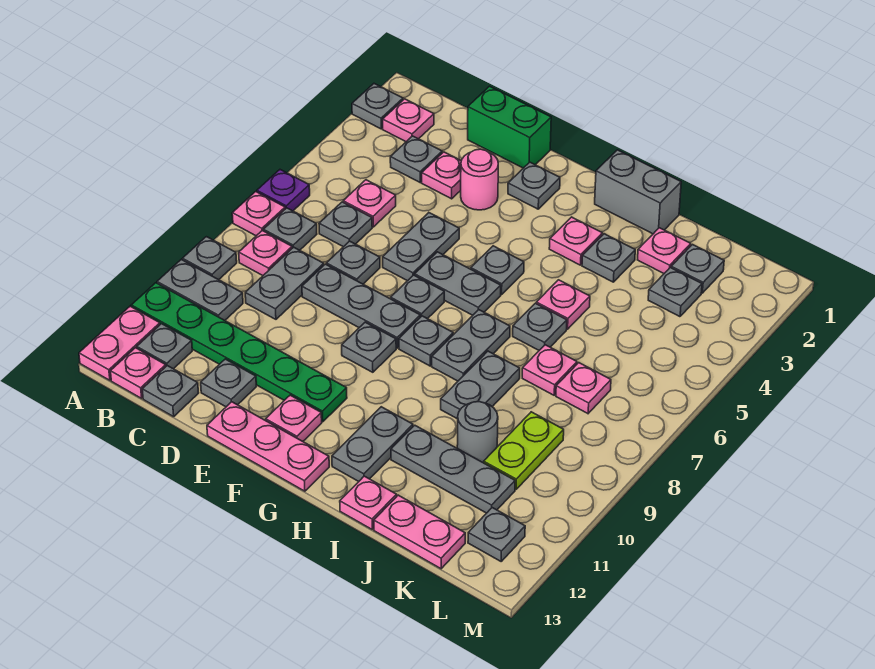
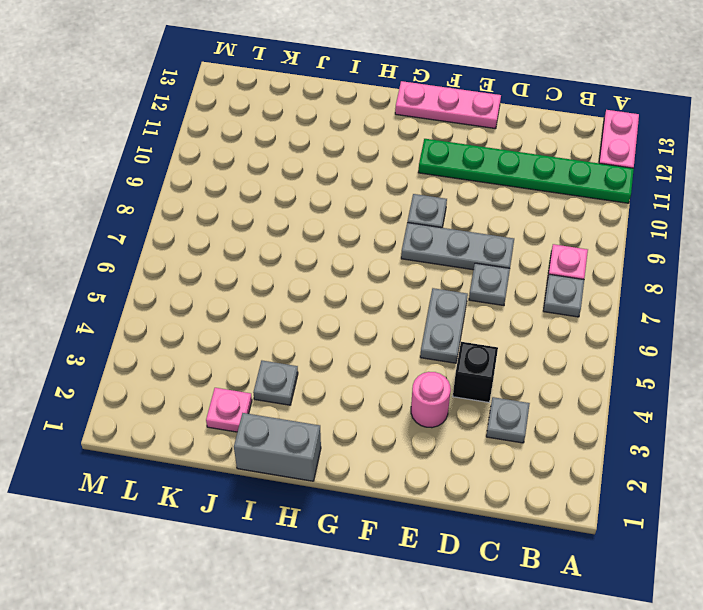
black brick D4 level 1 -> none
none -> grey plate A2 level 1
none -> purple plate A6 level 1
none -> pink plate A7 level 1
none -> grey plate A9 level 1

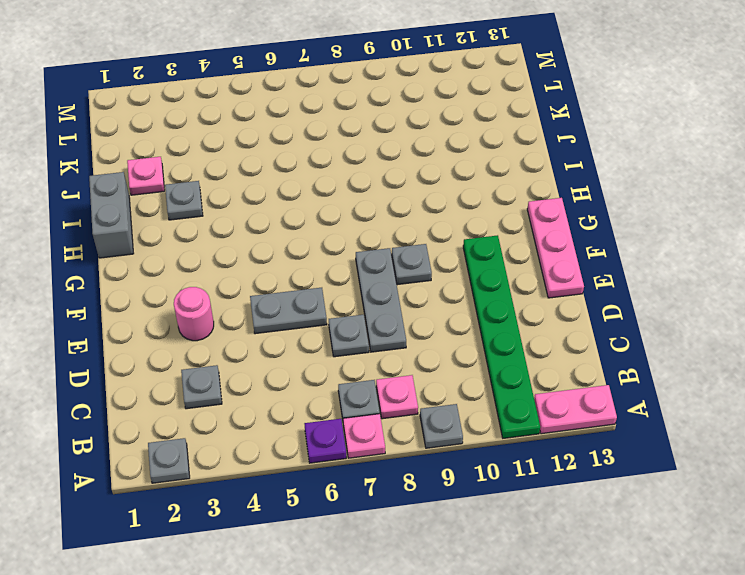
none -> grey plate A10:B10 level 1
none -> pink plate B2 level 1
none -> grey plate B12 level 1
none -> pink plate B13 level 1

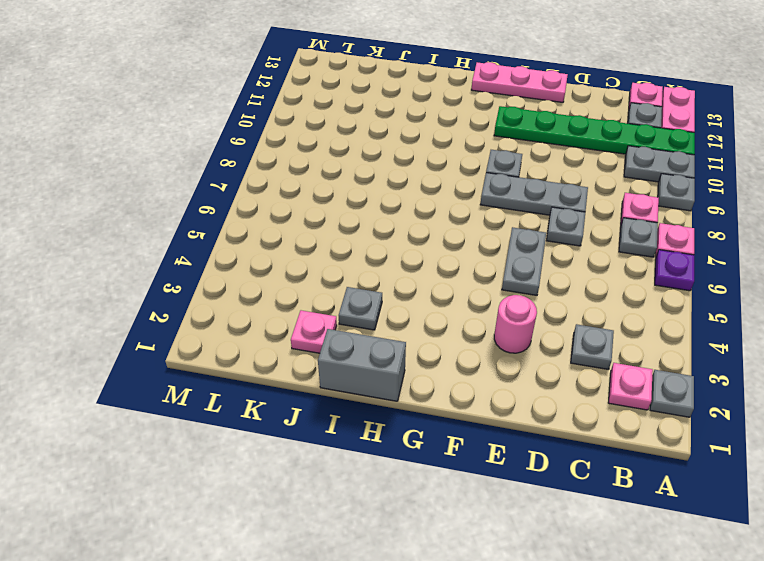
none -> pink plate C5 level 1
none -> grey plate C6 level 1
none -> grey plate C8:C9 level 1
none -> grey plate C13 level 1

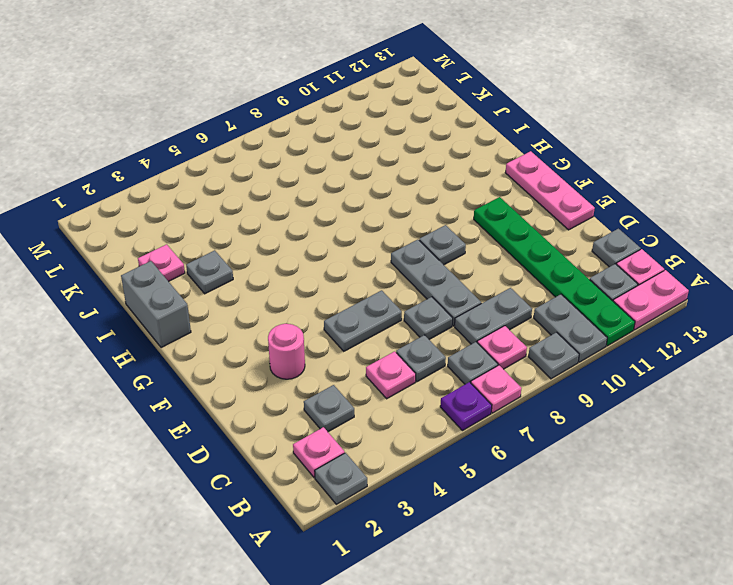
none -> green brick D1:E1 level 1
none -> pink plate D3 level 1
none -> grey plate D12 level 1
none -> grey plate F2 level 1

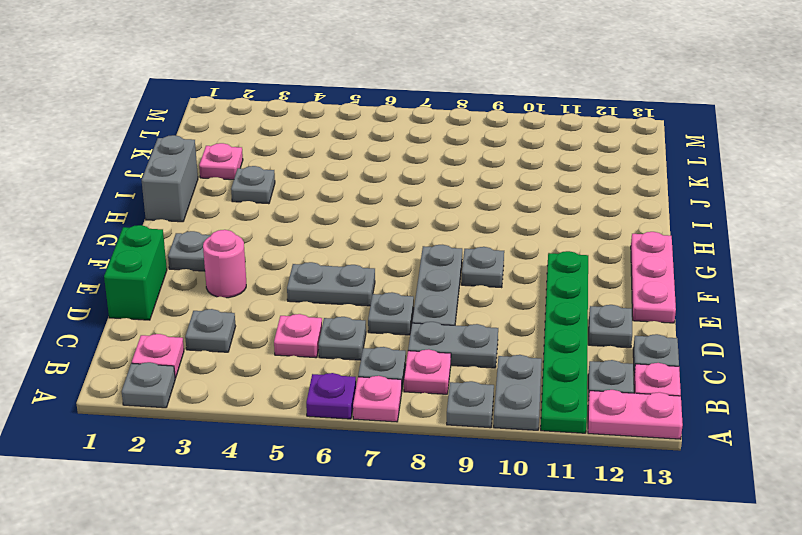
none -> pink plate D3 level 1
none -> grey plate F6:G6 level 1
none -> grey plate F7 level 1
none -> pink plate F12 level 1

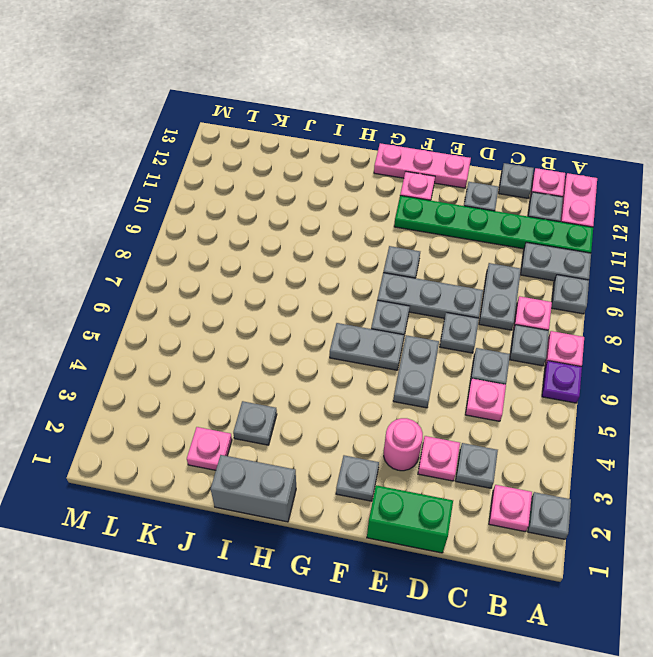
none -> grey plate G5 level 1
none -> grey plate G8 level 1
none -> pink plate H3 level 1
none -> grey plate H7:H8 level 1

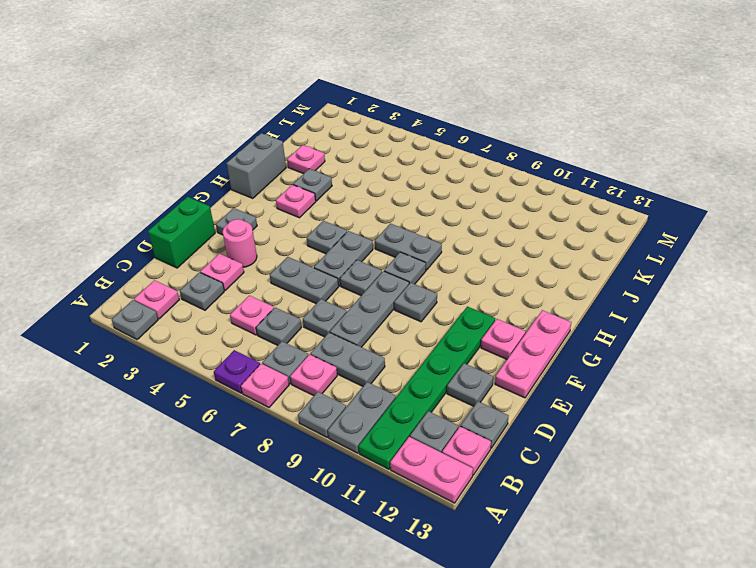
none -> grey plate H11:H12 level 1
none -> pink plate I5 level 1
none -> grey plate I6 level 1
none -> grey plate I8:I9 level 1

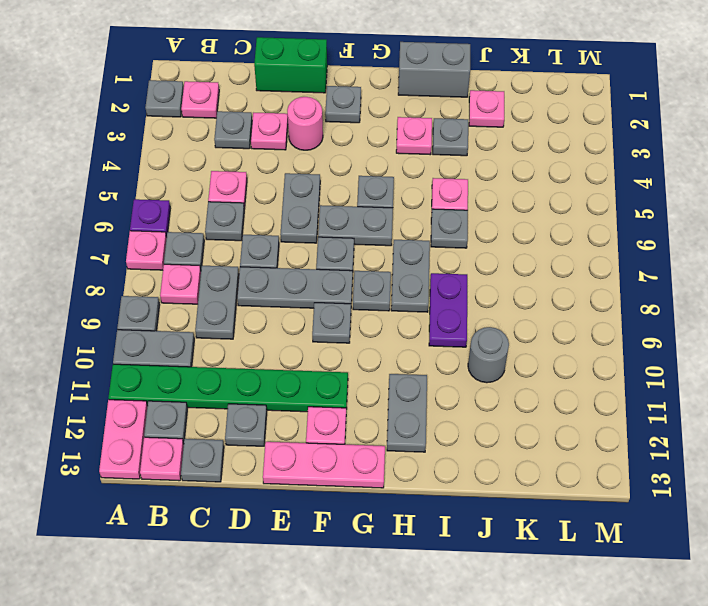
purple plate I8:I9 level 1 -> grey plate I8:I9 level 1
none -> grey plate I11:K11 level 1
none -> pink plate I13 level 1
none -> pink plate J7 level 1
none -> pink plate J13:K13 level 1

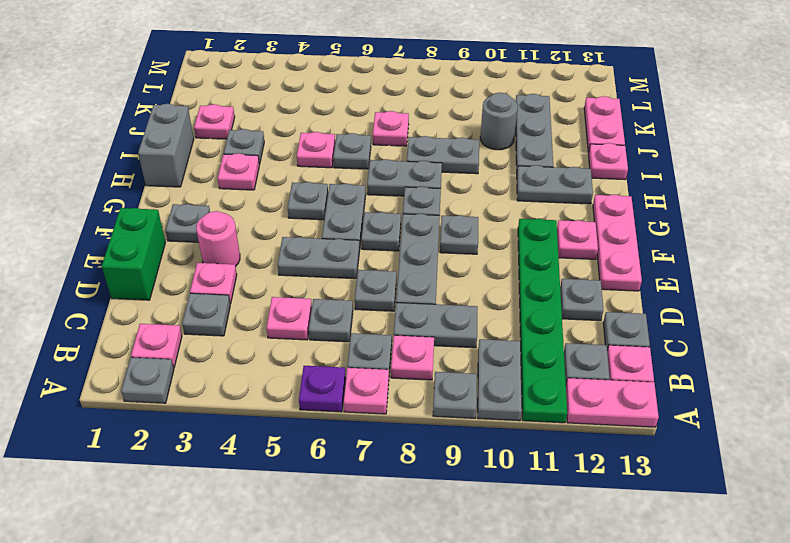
none -> grey plate K2 level 1
none -> grey plate K3 level 1
none -> pink plate K7 level 1
none -> lime plate K9:K10 level 1

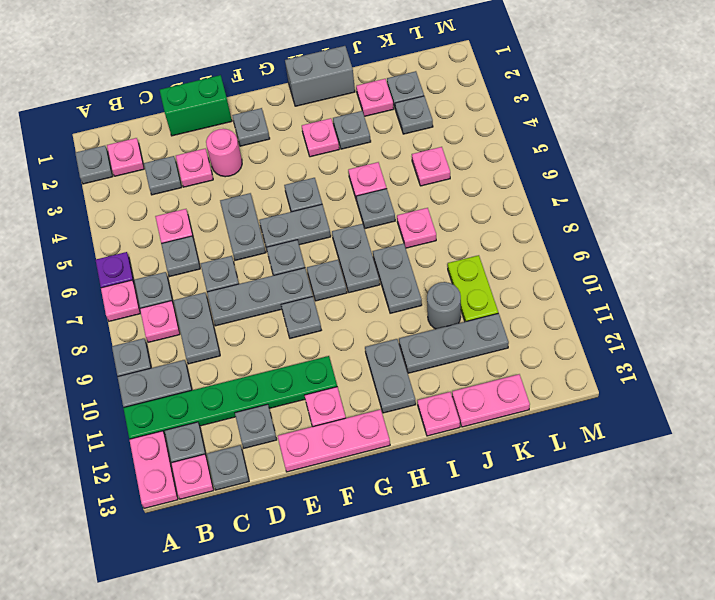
pink plate K5 level 1 -> pink plate K7 level 1
none -> grey plate L12 level 1

